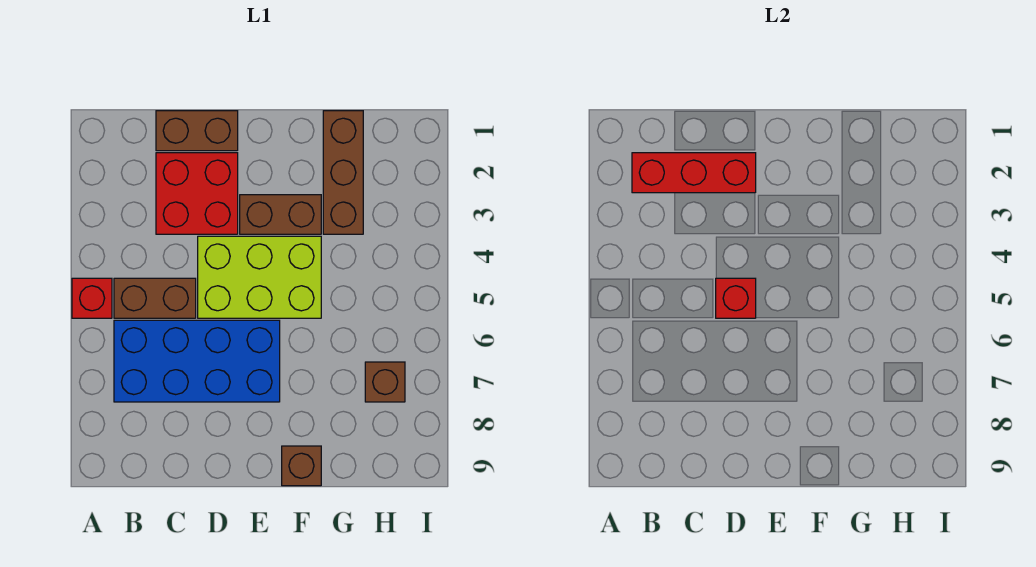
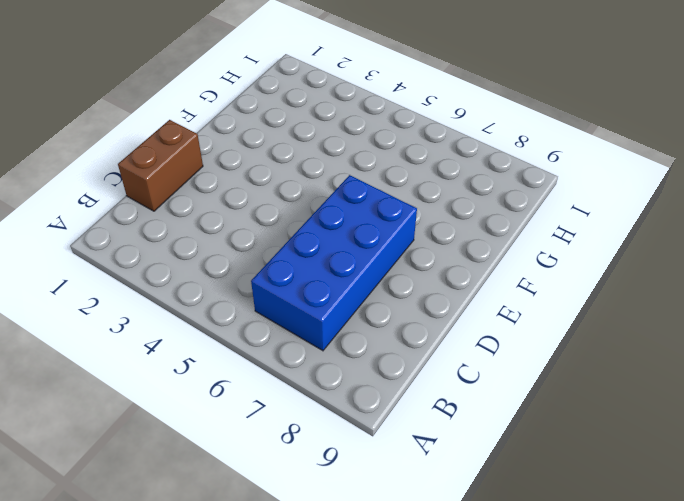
none -> red brick A5 level 1
none -> brown brick B5:C5 level 1
none -> red brick C2:D3 level 1

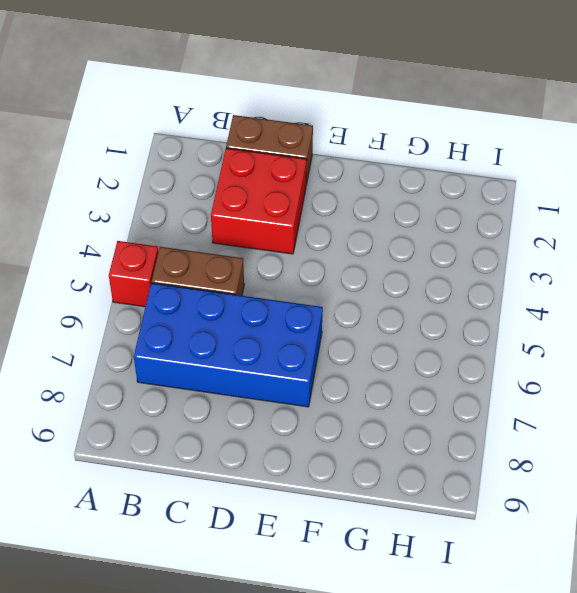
none -> lime brick D4:F5 level 1
none -> brown brick E3:F3 level 1
none -> brown brick F9 level 1

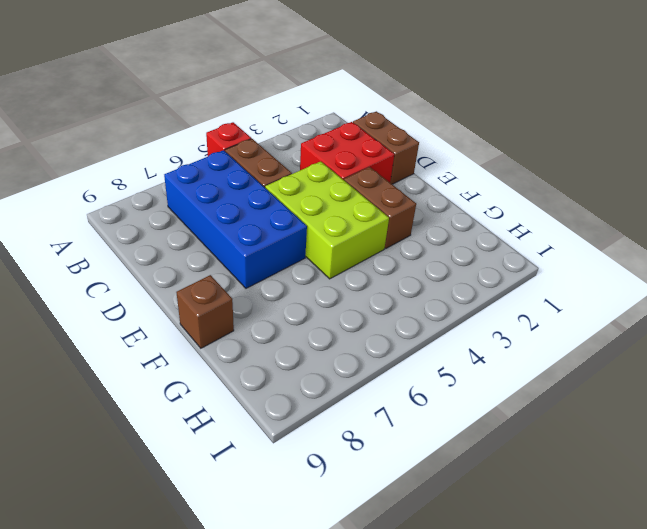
none -> brown brick G1:G3 level 1
none -> brown brick H7 level 1
none -> red brick B2:D2 level 2

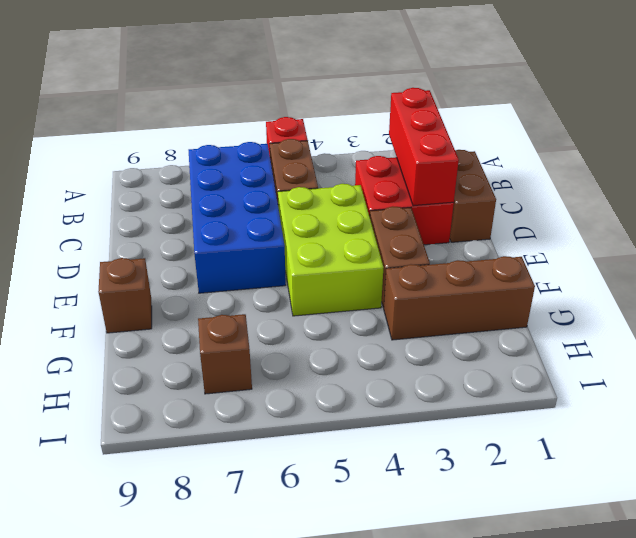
none -> red brick D5 level 2

